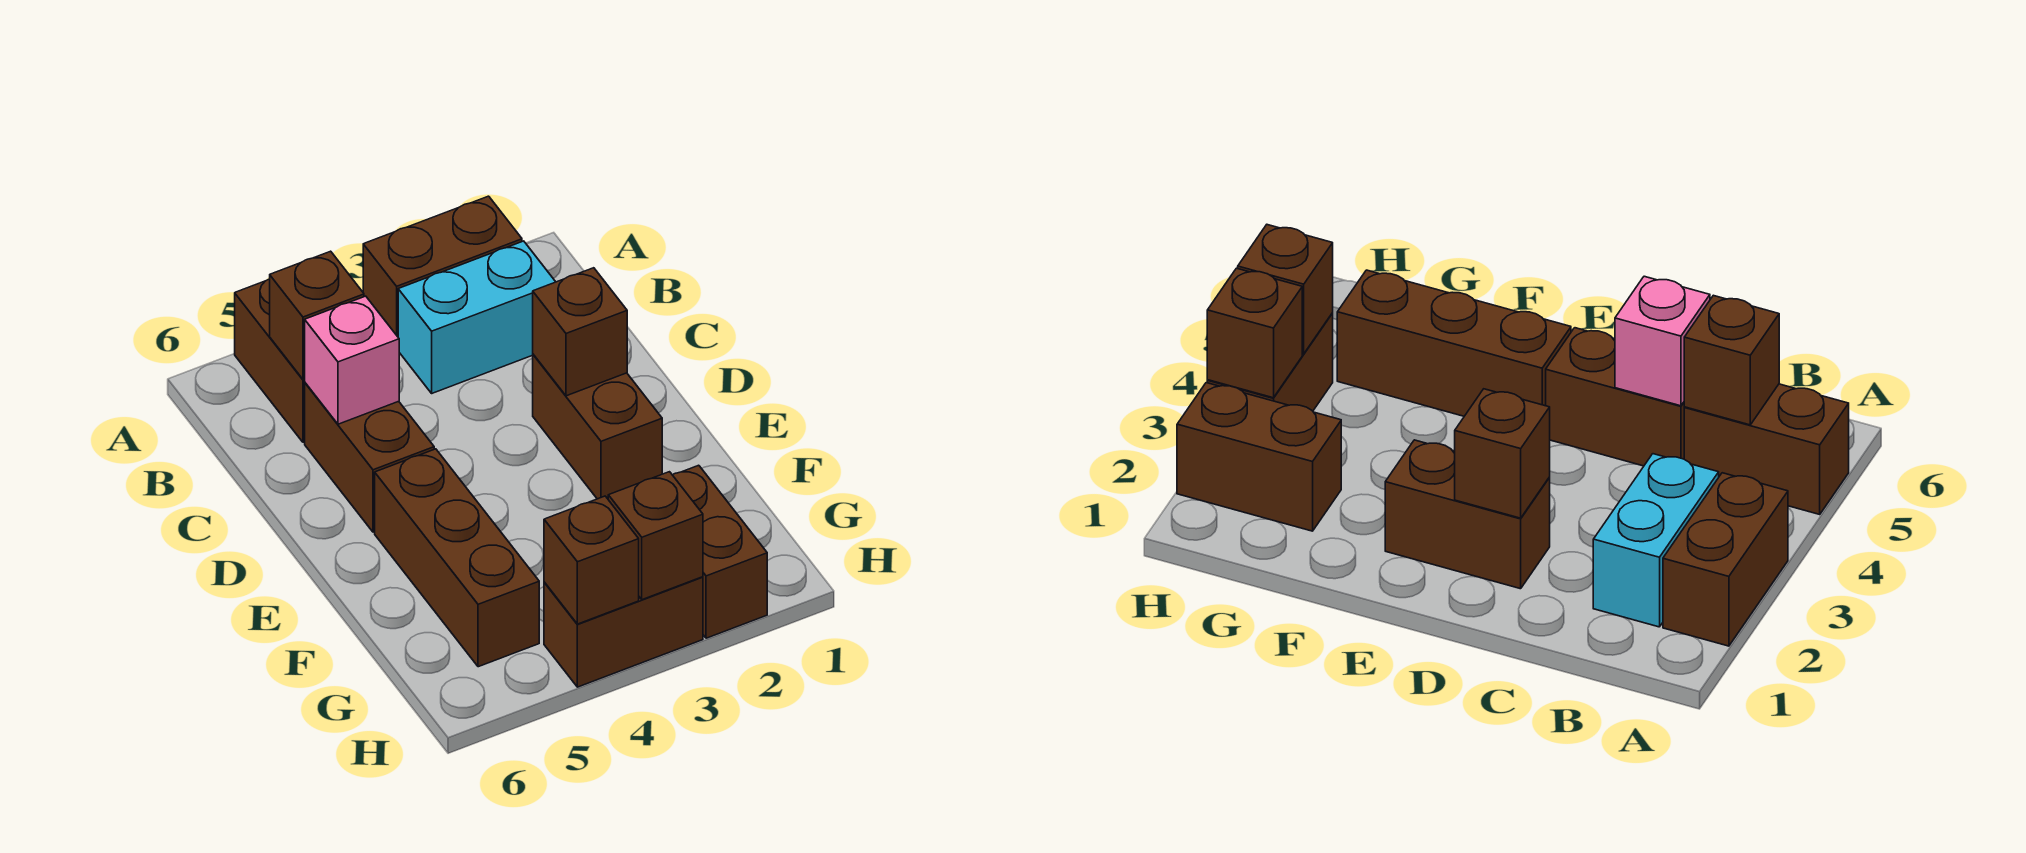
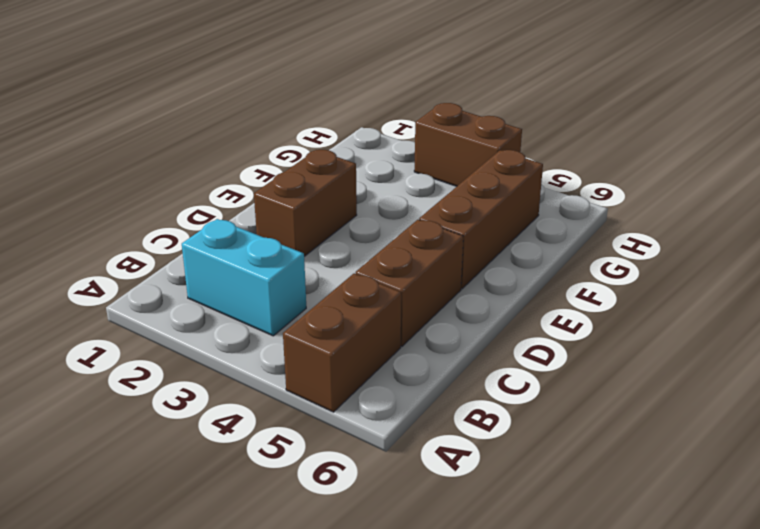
none -> brown brick A2:A3 level 1
none -> brown brick G2:H2 level 1
none -> brown brick B5 level 2

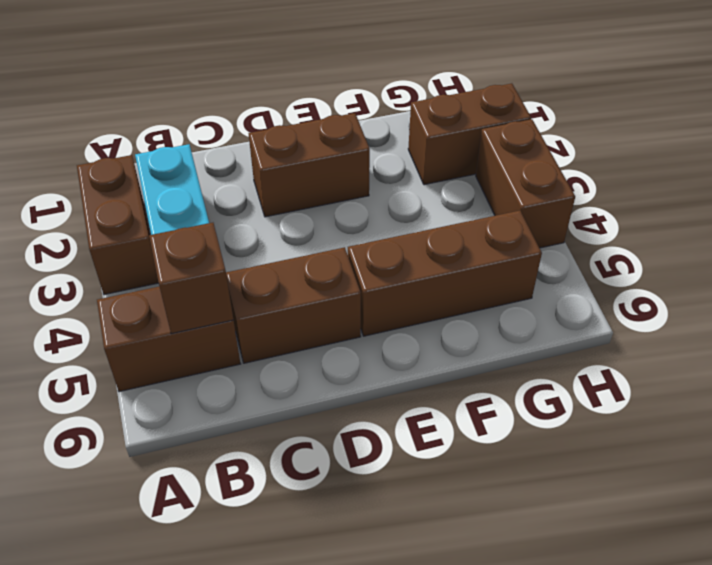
none -> pink brick C5 level 2
none -> brown brick D2 level 2
none -> brown brick H3 level 2

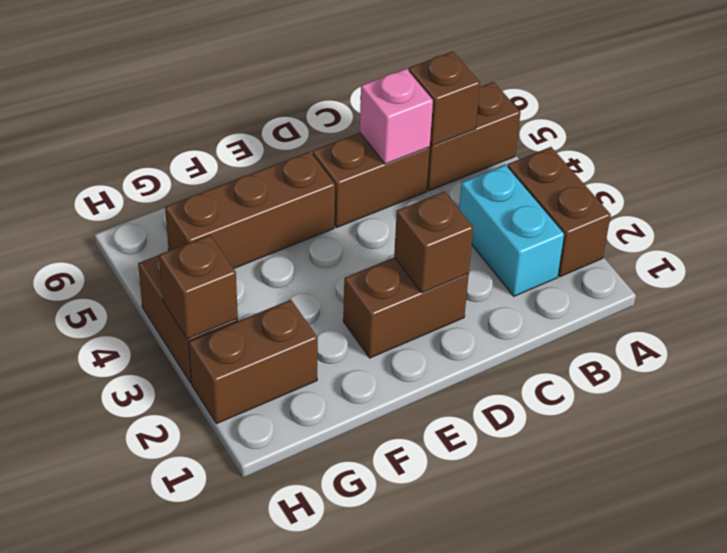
none -> brown brick H4 level 2

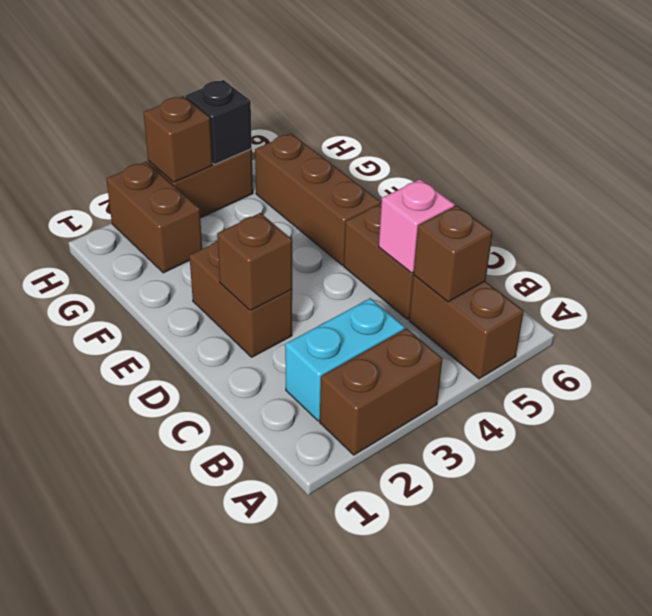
black brick H4 level 2 -> brown brick H4 level 2

